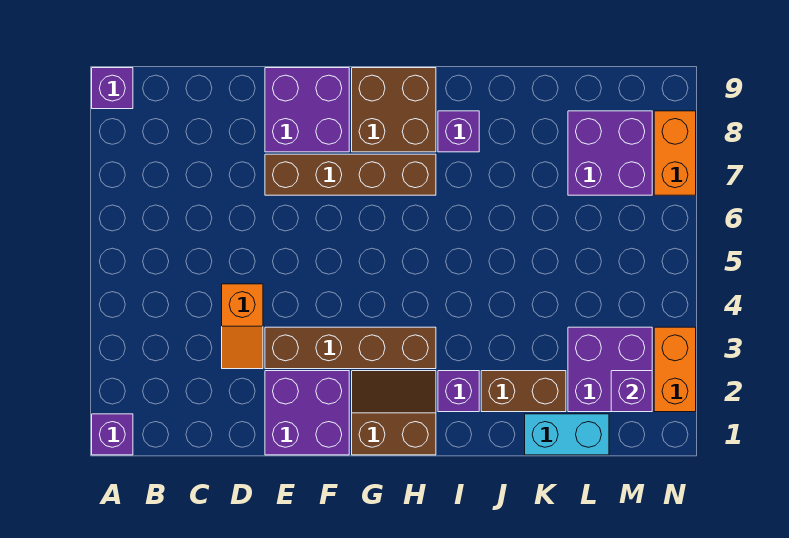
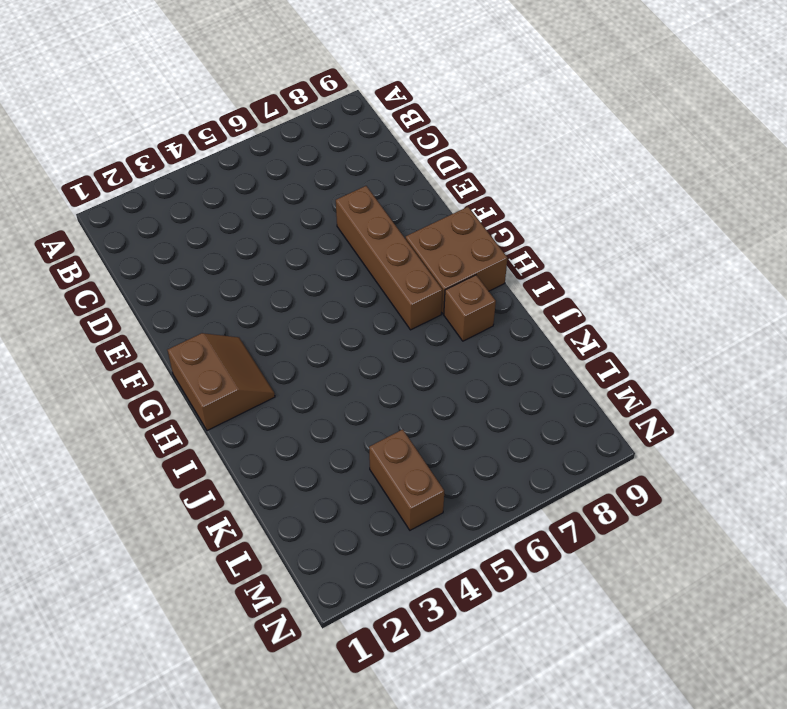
brown brick I8 level 1 -> purple brick I8 level 1
brown brick L4:M4 level 1 -> brown brick J2:K2 level 1
none -> purple brick A1 level 1
none -> purple brick A9 level 1
none -> orange slope D3:D4 level 1 top 4

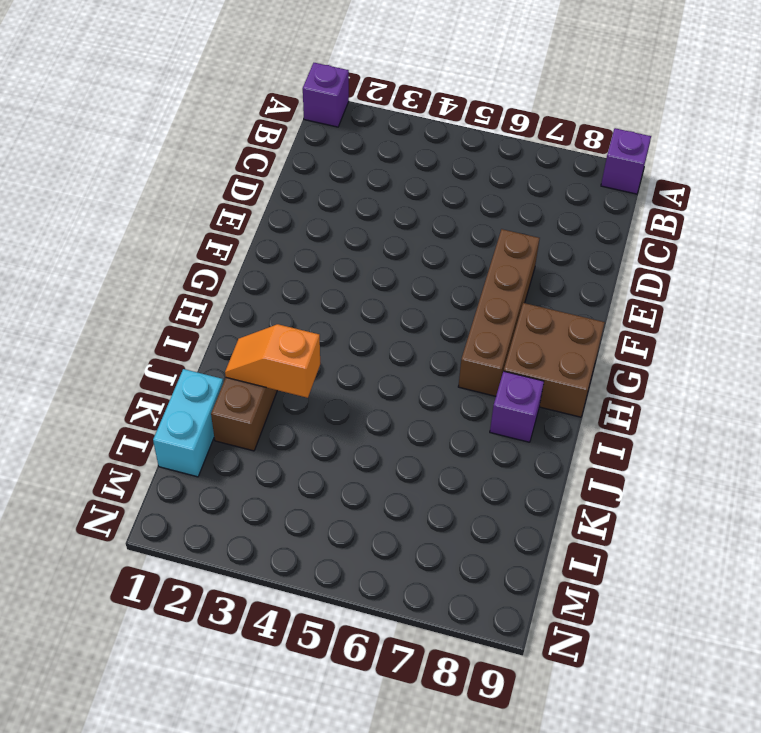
orange slope J2:J3 level 2 top 3 -> orange slope D3:D4 level 1 top 4
none -> purple brick E1:F2 level 1
none -> brown brick E3:H3 level 1
none -> purple brick E8:F9 level 1

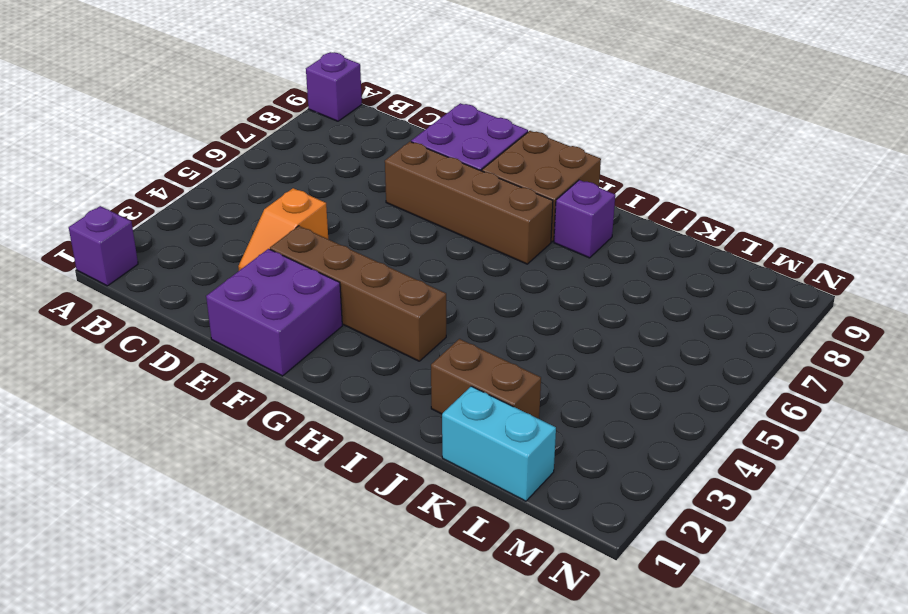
none -> brown slope G1:H2 level 1 top 1
none -> purple brick I2 level 1
none -> purple brick L2:M3 level 1

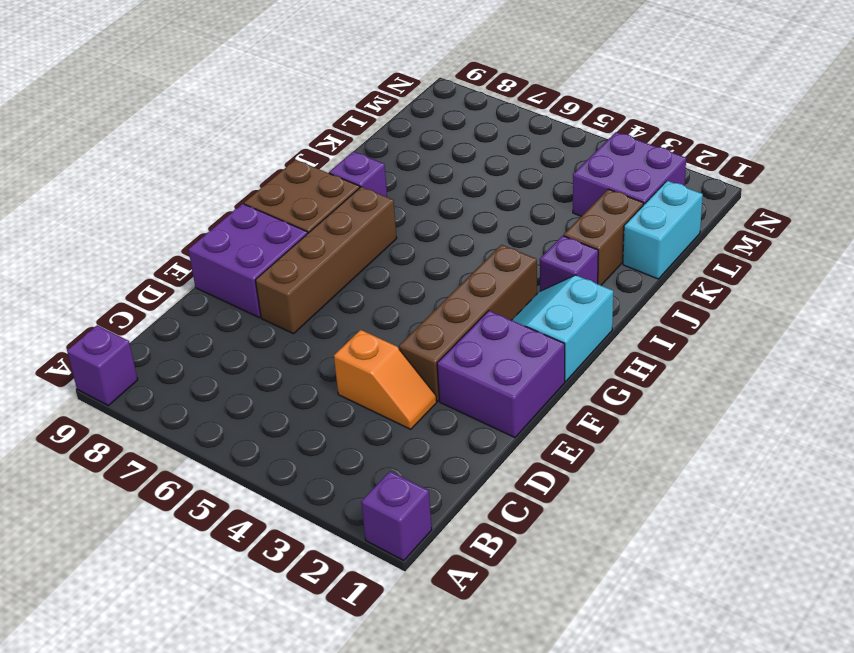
cyan slope G1:H2 level 1 top 1 -> brown slope G1:H2 level 1 top 1
none -> purple brick L7:M8 level 1
none -> orange brick N2:N3 level 1
none -> orange brick N7:N8 level 1

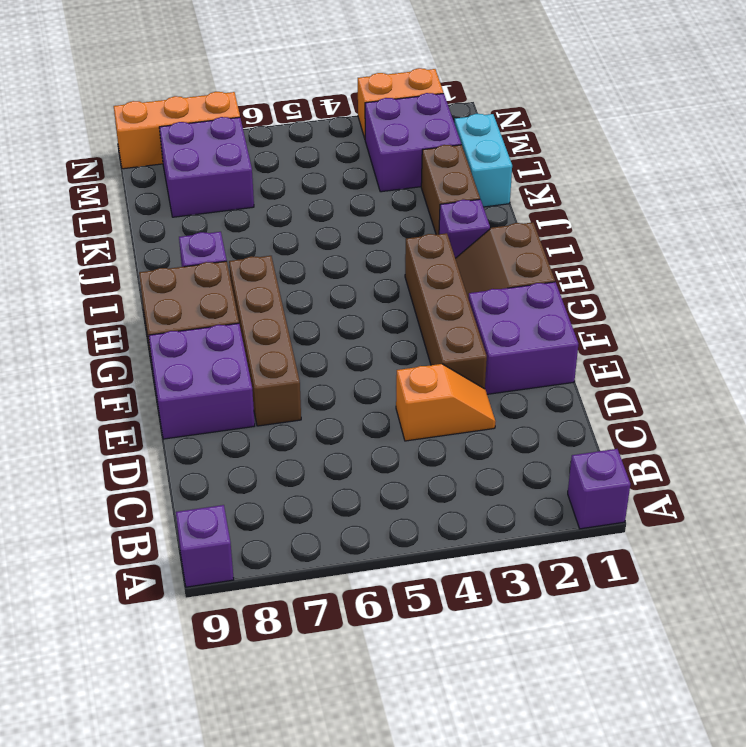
orange brick N7:N9 level 1 -> orange brick N7:N8 level 1
none -> purple brick M2 level 2

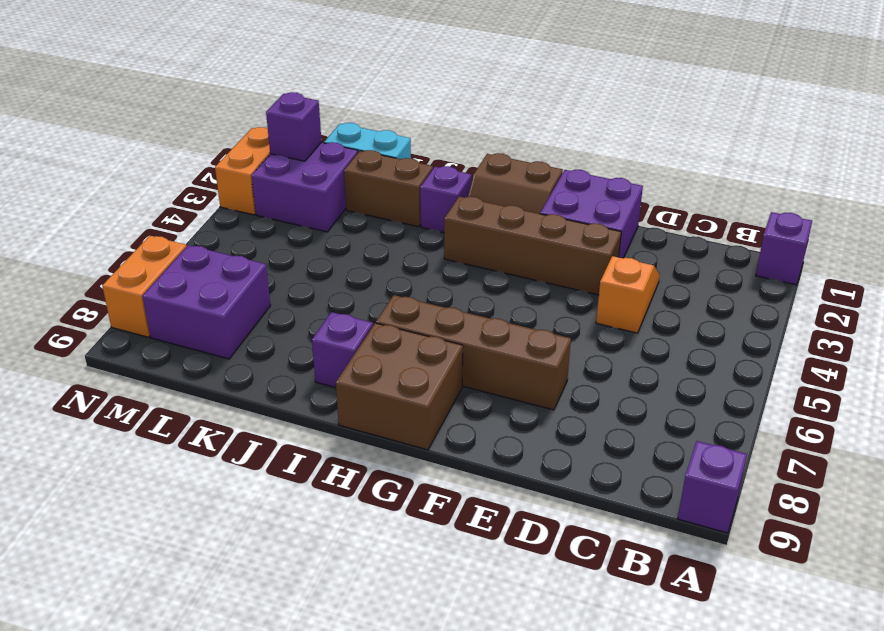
none -> purple brick E8:F9 level 1

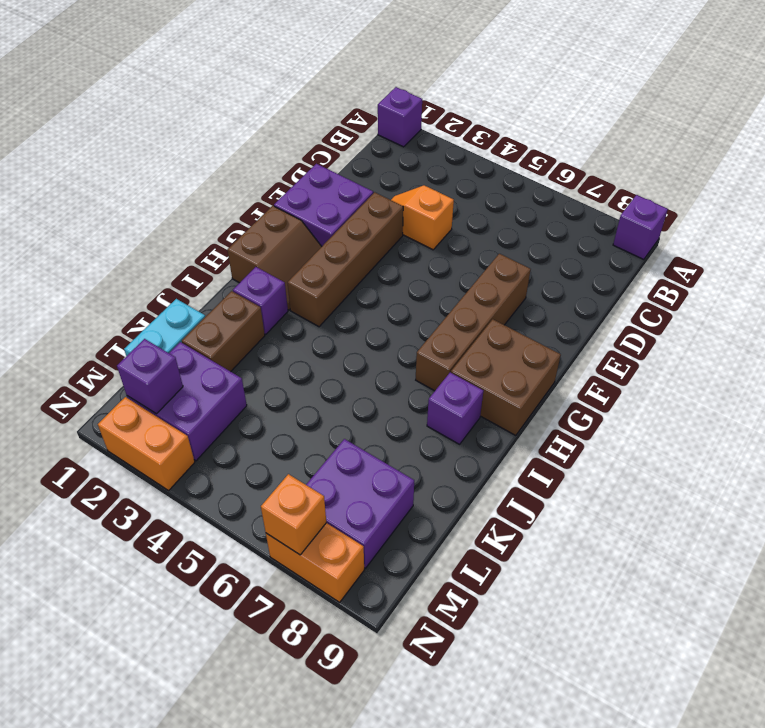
orange brick N7 level 2 -> none
none -> purple brick E8:F9 level 1

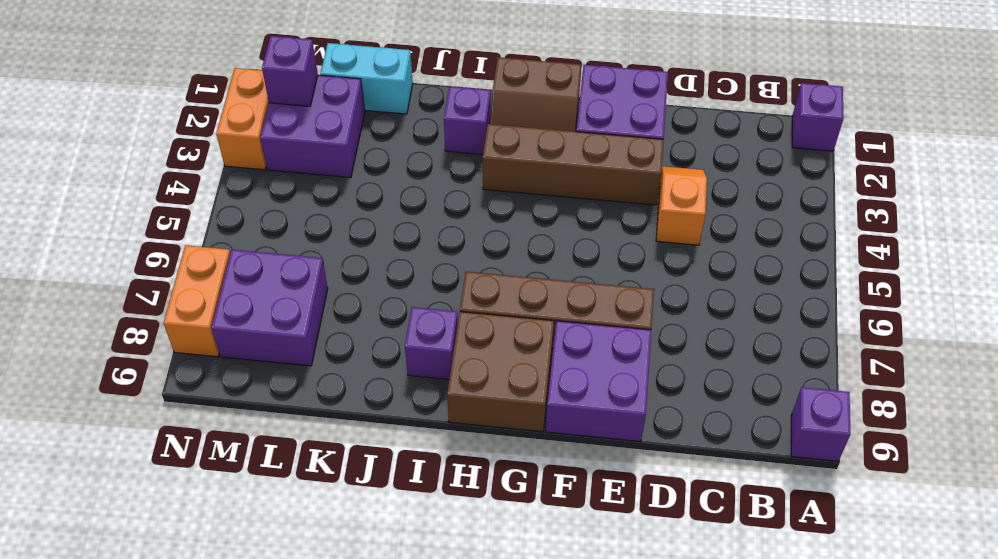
none -> brown brick J2:K2 level 1

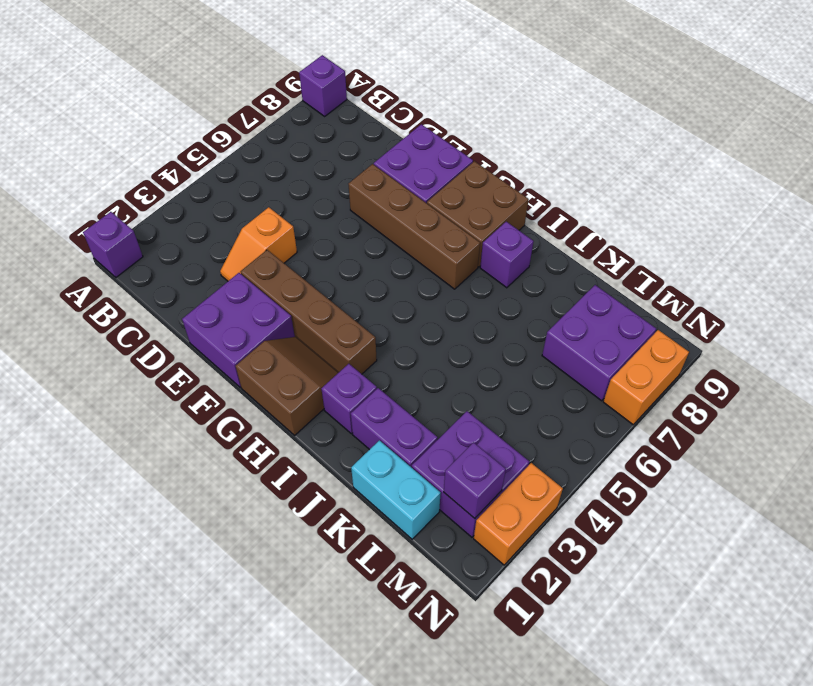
purple brick J2:K2 level 1 -> brown brick J2:K2 level 1

